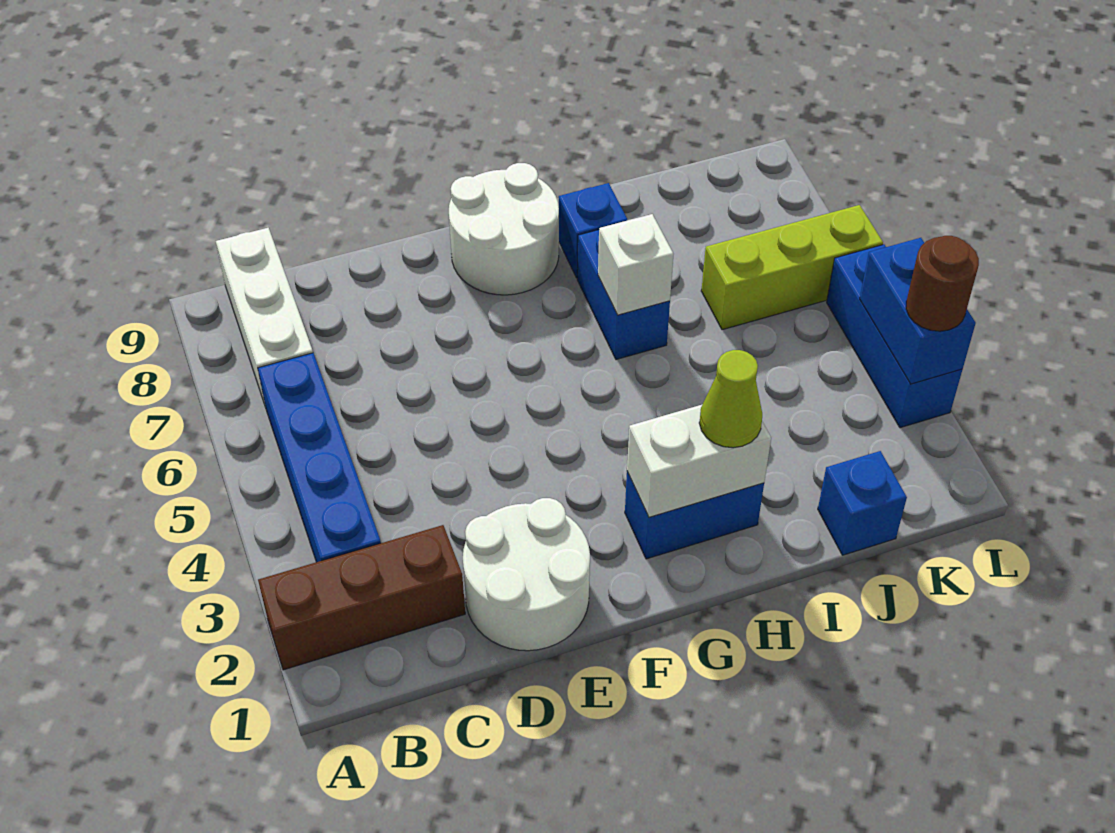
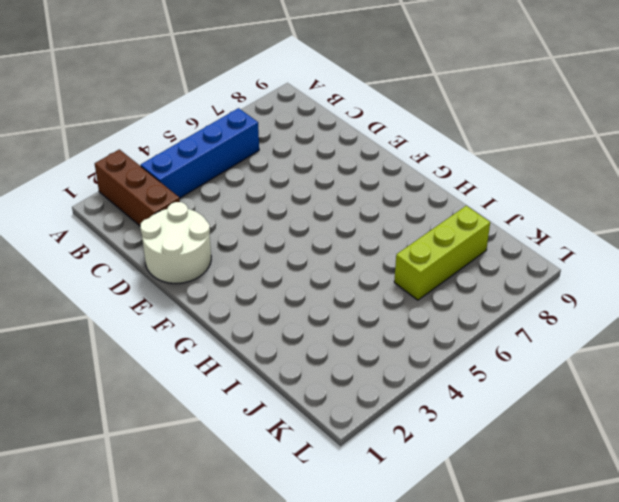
lime brick J6:J8 level 1 -> lime brick J6:L6 level 1
none -> white brick B7:B9 level 1
none -> white round brick F8:G9 level 1
none -> blue brick G2:H2 level 1

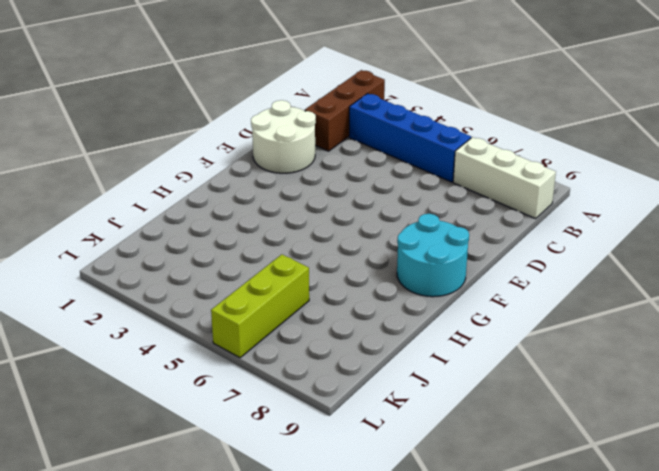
cyan round brick F8:G9 level 1 -> white round brick F8:G9 level 1
none -> blue brick G2:H2 level 1
none -> blue brick H6:H7 level 1
none -> blue brick H8 level 1

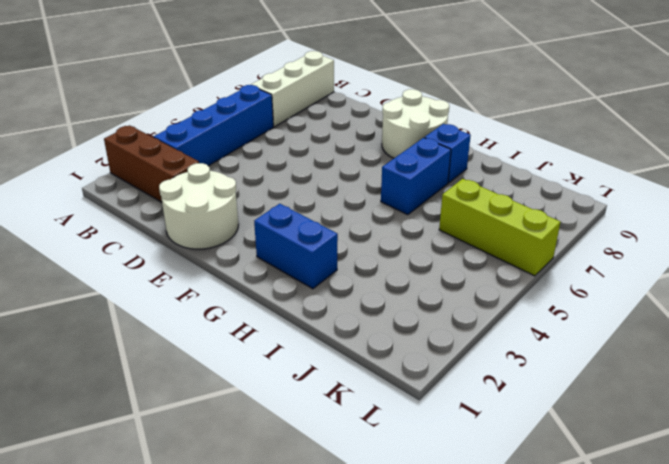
none -> blue brick J1 level 1
none -> blue brick L3:L5 level 1
none -> white brick G2:H2 level 2

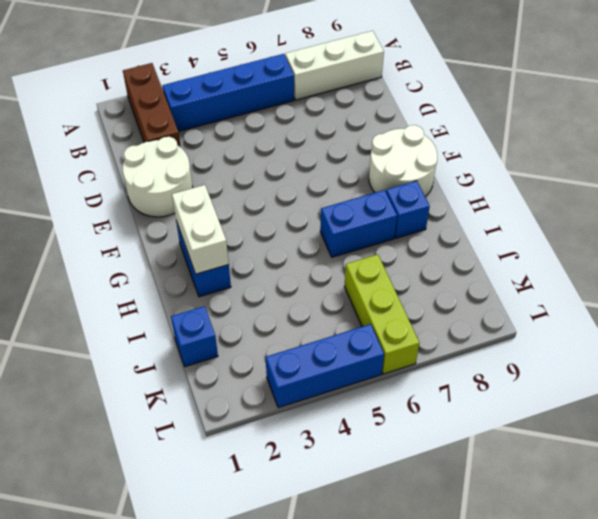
none -> white brick H6 level 2
none -> blue brick L3:L4 level 2
none -> lime cone H2 level 3

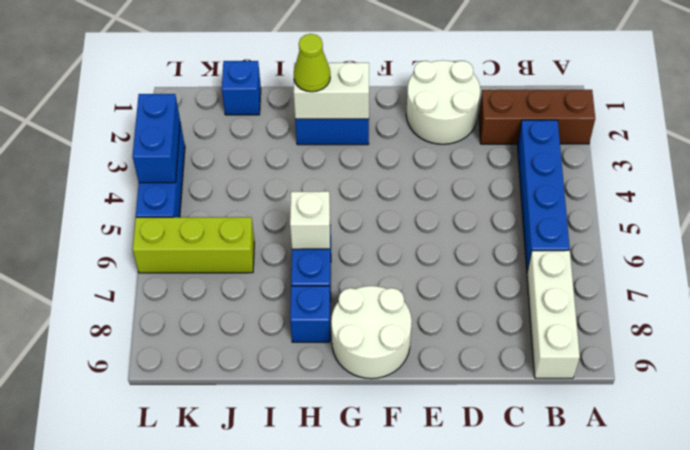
none -> brown round brick L3 level 3

